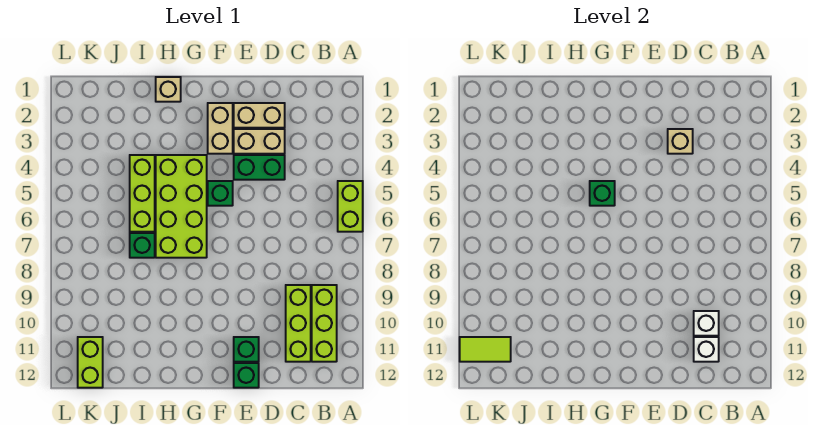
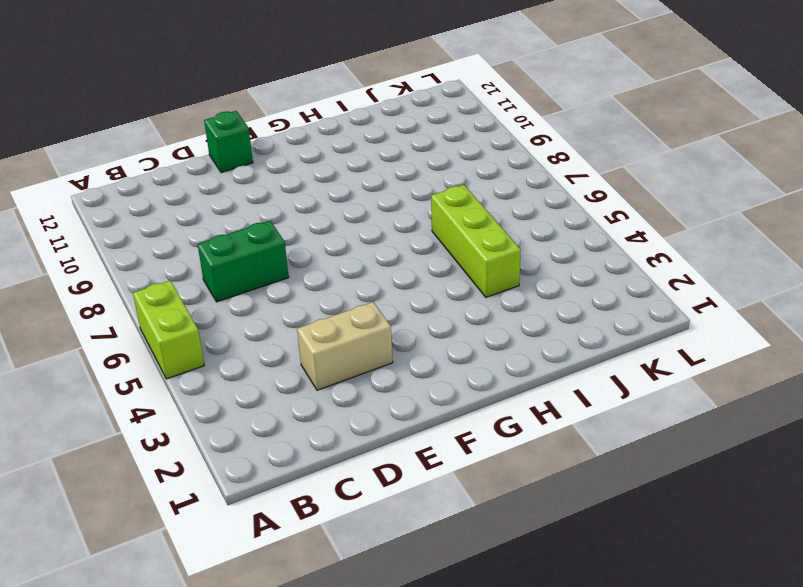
green brick C7:D7 level 1 -> green brick D4:E4 level 1
none -> lime brick B9:B11 level 1
none -> lime brick C9:C11 level 1
none -> tan brick D2:E2 level 1

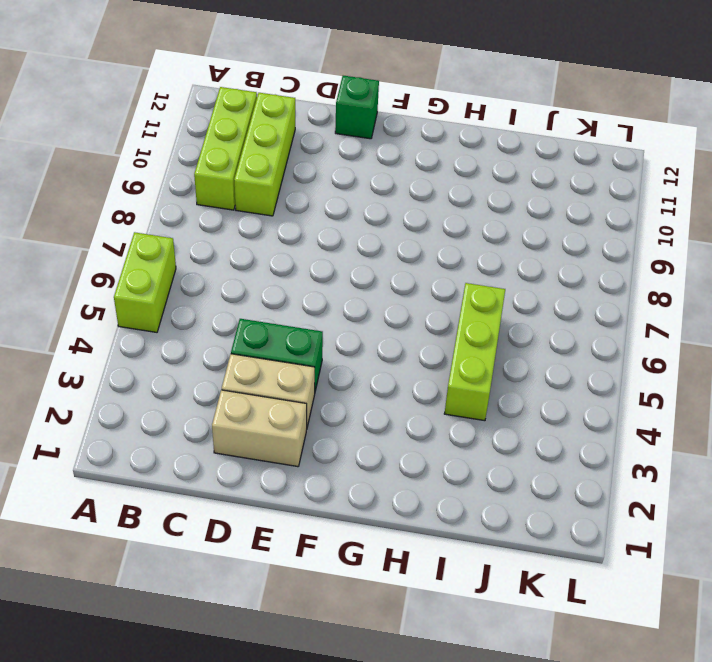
none -> green brick E11 level 1
none -> tan brick F2:F3 level 1
none -> green brick F5 level 1

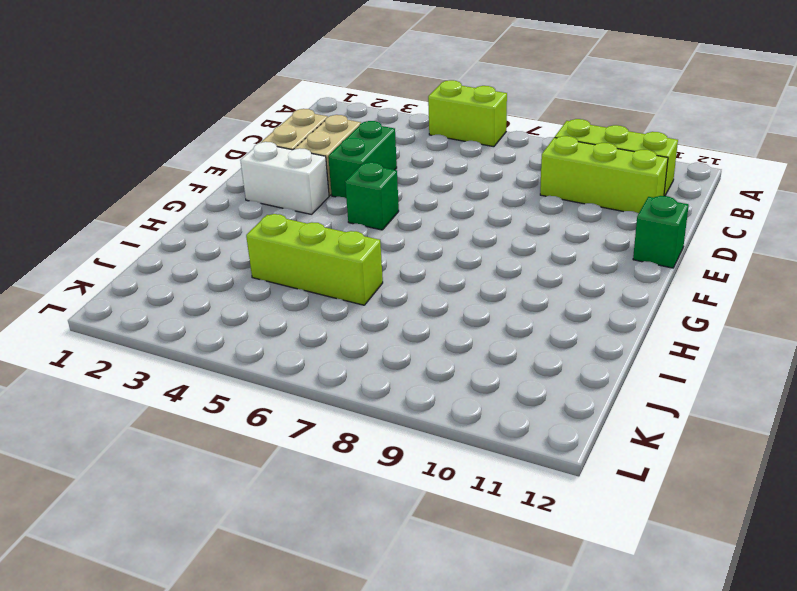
white brick F2:F3 level 1 -> tan brick F2:F3 level 1
none -> green brick E11 level 1
none -> lime brick G4:H7 level 1
none -> tan brick H1 level 1

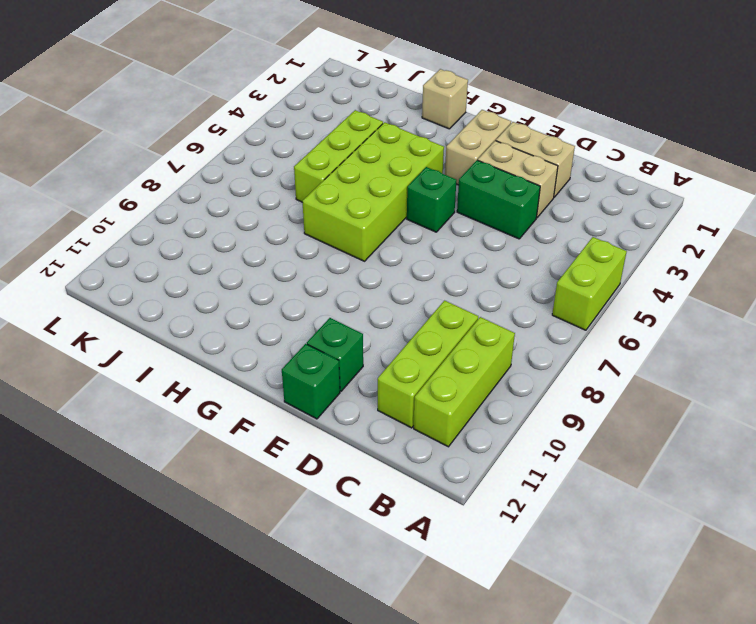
none -> green brick I7 level 1
none -> lime brick K11:K12 level 1
none -> white brick C10 level 2

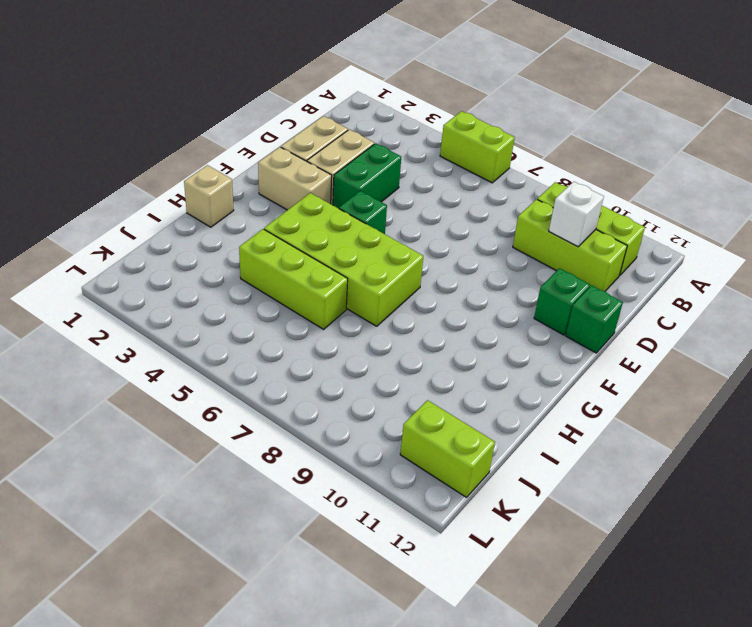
none -> green brick I7 level 1
none -> white brick C11 level 2
none -> tan brick D3 level 2

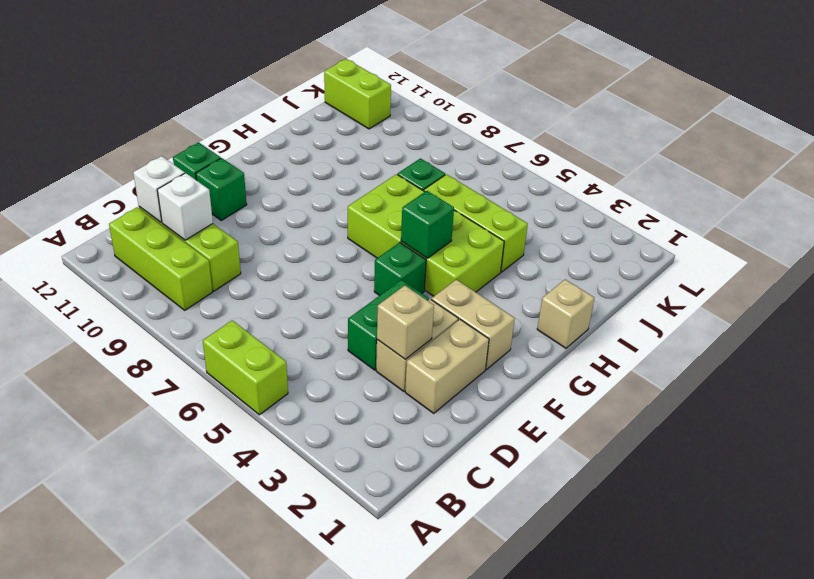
none -> lime tile K11:L11 level 2

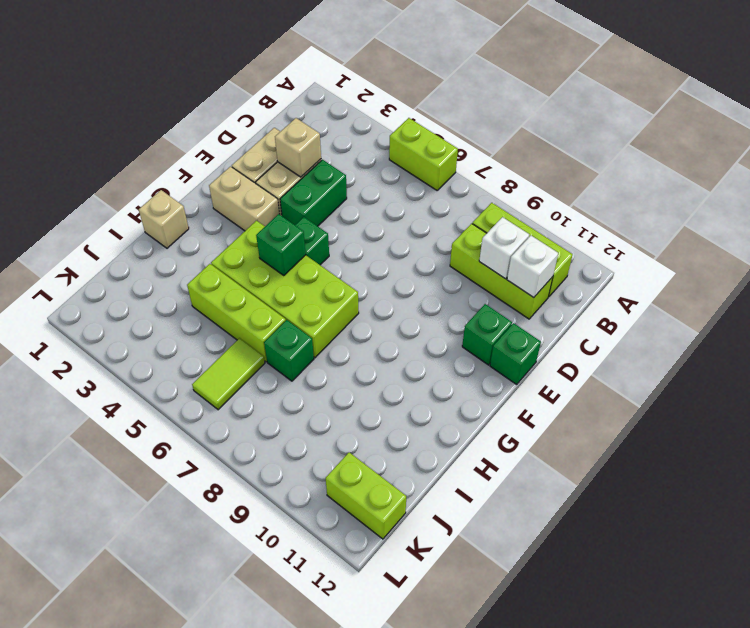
lime tile J6:K6 level 1 -> lime tile K11:L11 level 2

